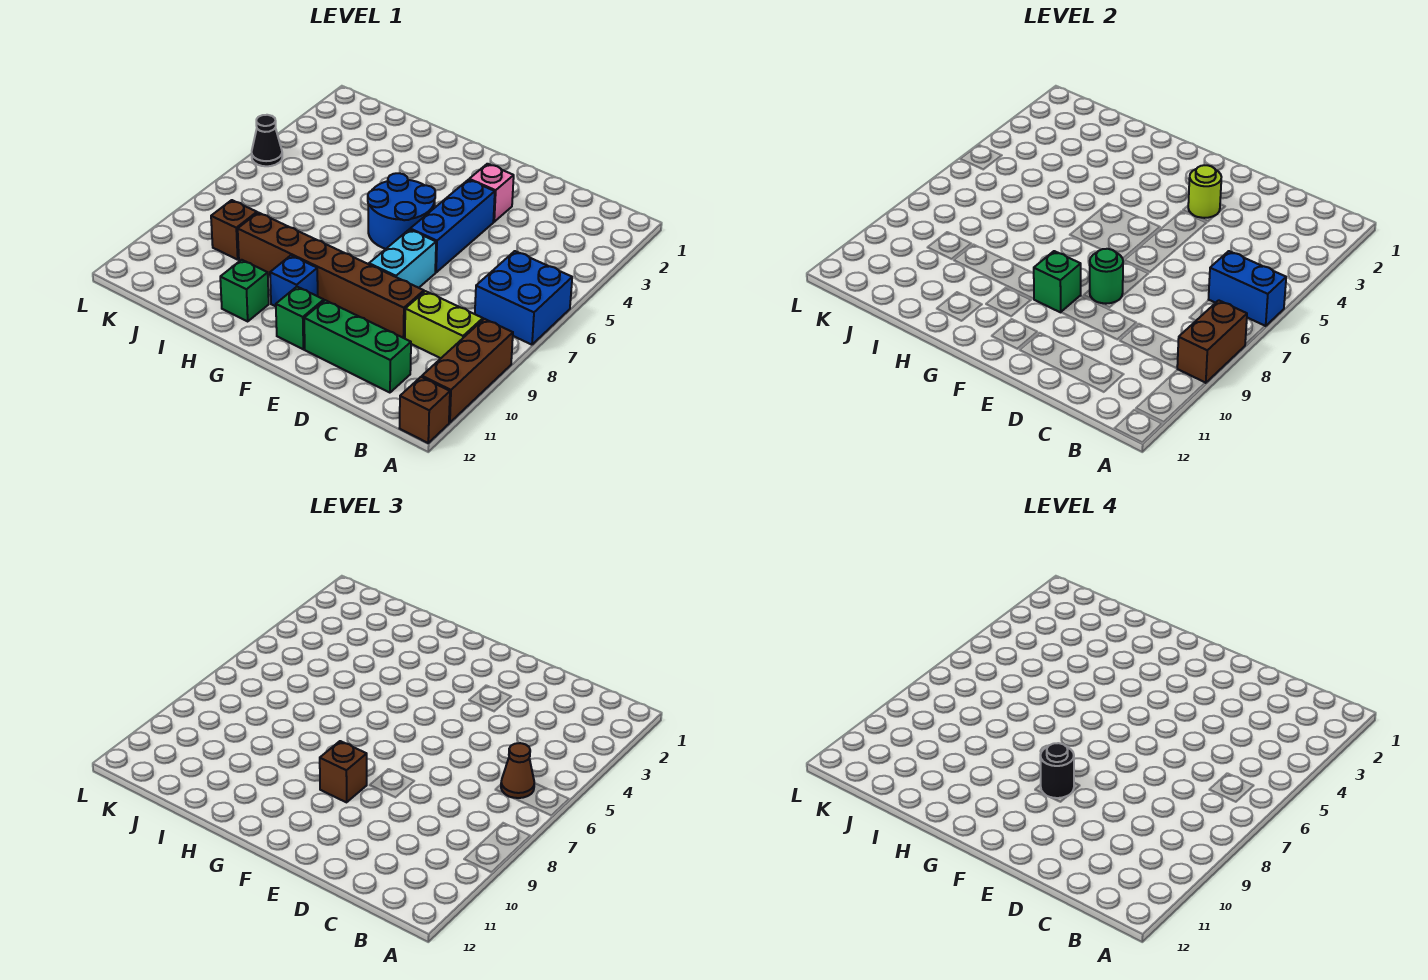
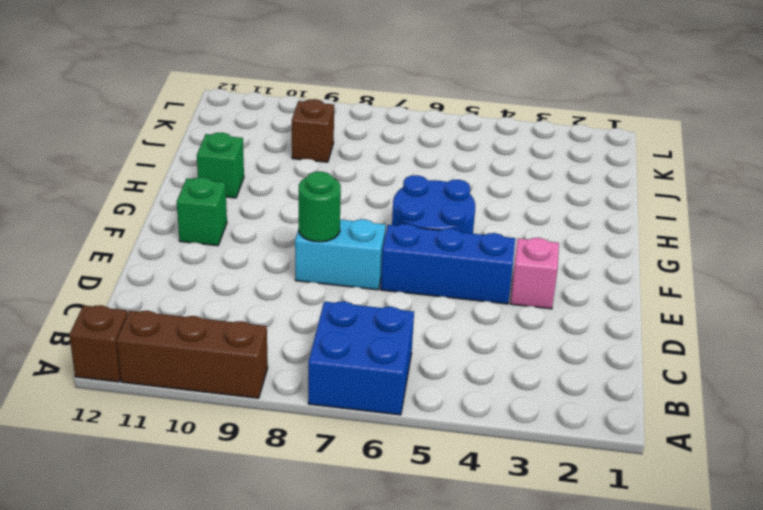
none -> lime brick B9:C9 level 1
none -> green brick C11:E11 level 1
none -> brown brick D9:I9 level 1

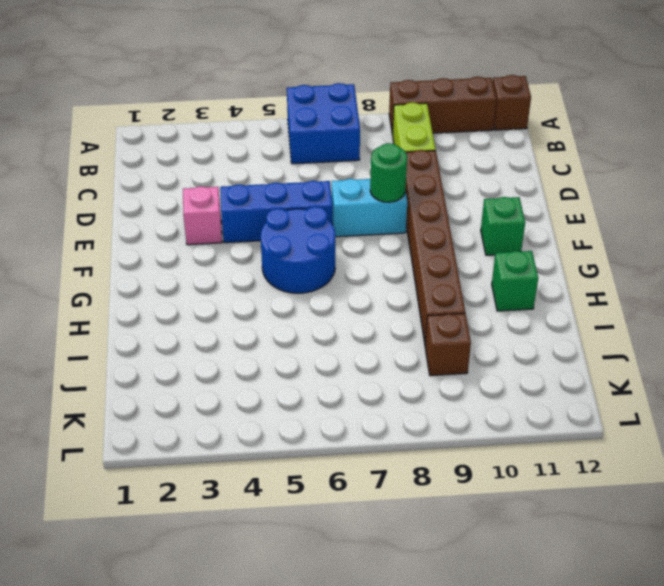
none -> green brick C11:E11 level 1
none -> blue brick G10 level 1
none -> black cone L5 level 1

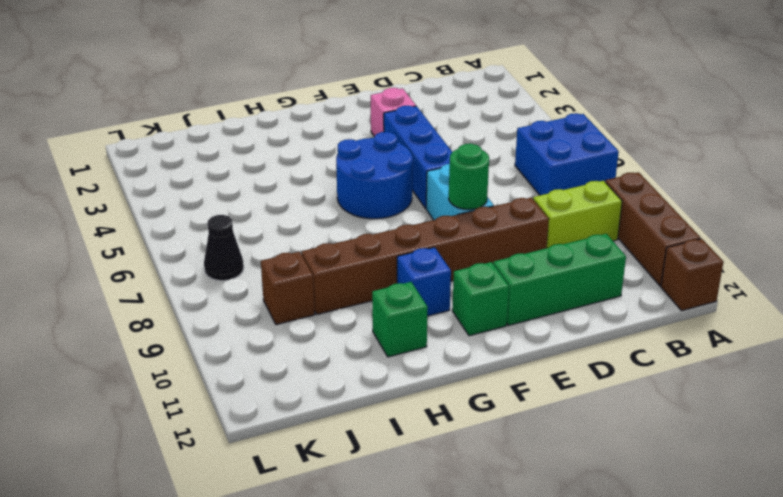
black cone K7 level 1 -> black cone L5 level 1
none -> blue brick A6:B6 level 2
none -> brown brick A8:A9 level 2
none -> lime round brick E3 level 2

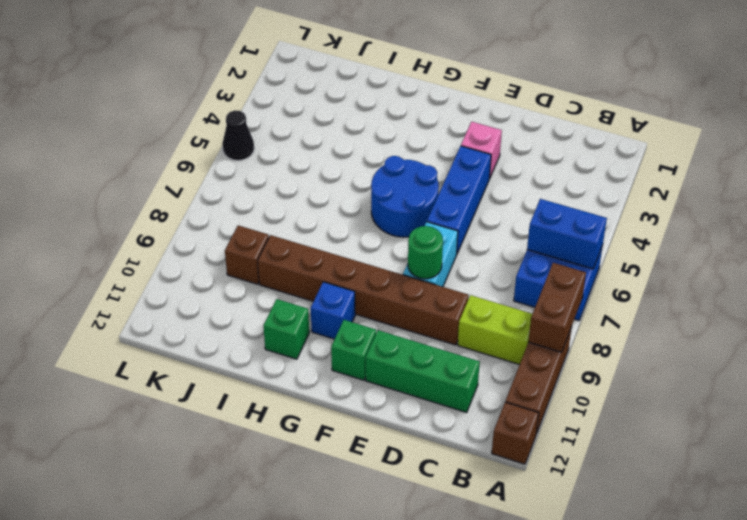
none -> lime round brick E3 level 2
none -> green brick F9 level 2
none -> brown cone B6 level 3

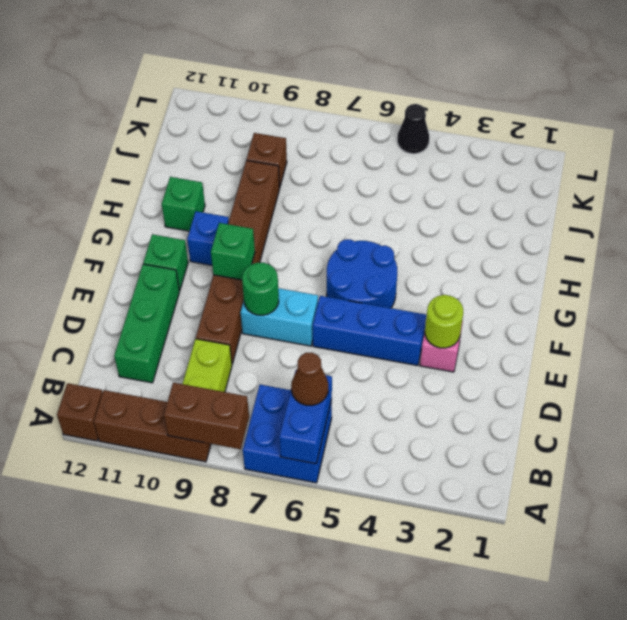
none -> brown brick F9 level 3
none -> black round brick F9 level 4

